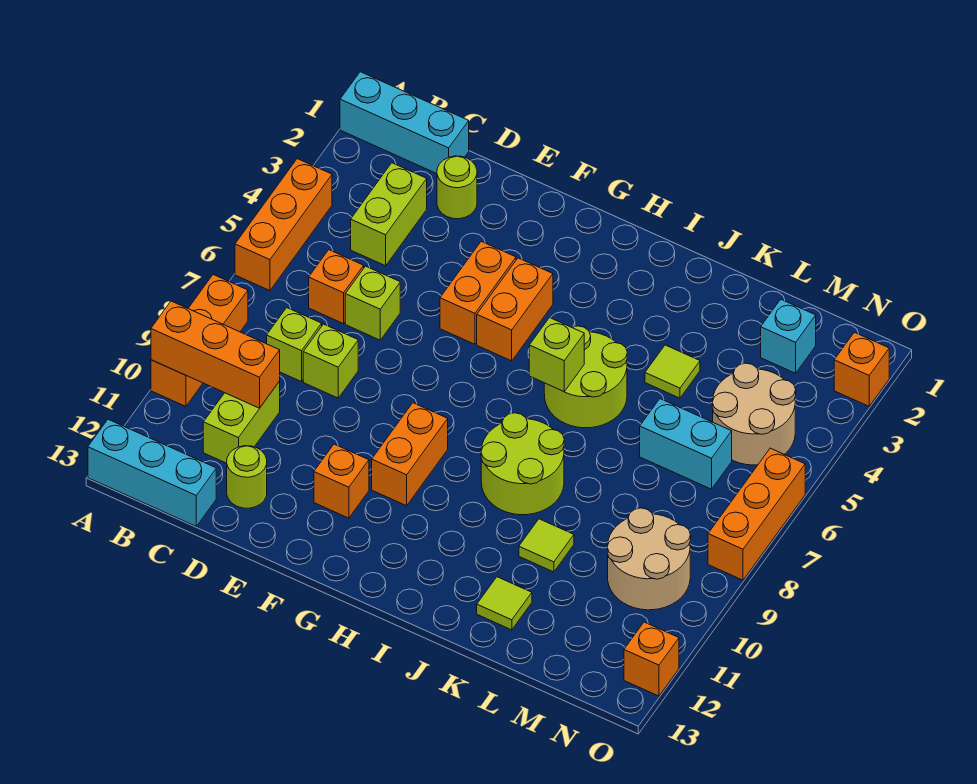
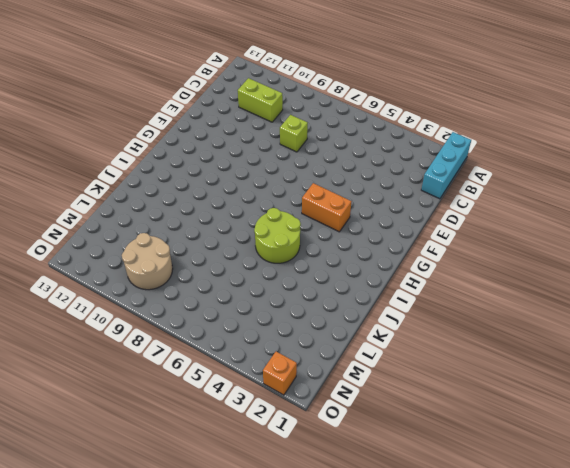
none -> orange brick A4:A6 level 1
none -> orange brick A8:A10 level 1
none -> cyan brick A13:C13 level 1
none -> lime brick C3:C4 level 1

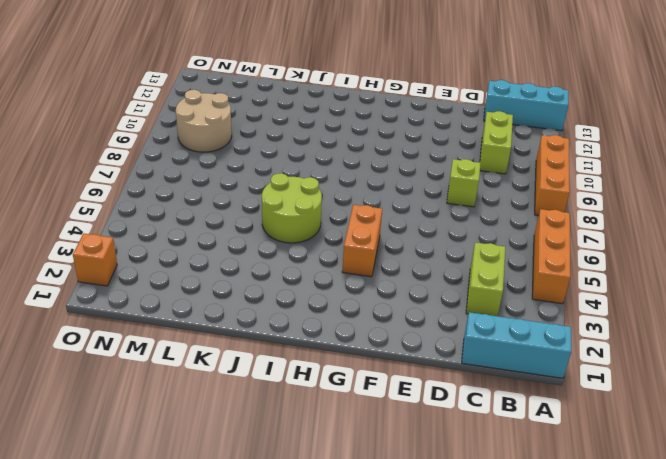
none -> orange brick C6 level 1
none -> lime brick C8 level 1
none -> lime round brick D2 level 1
none -> lime brick D6 level 1

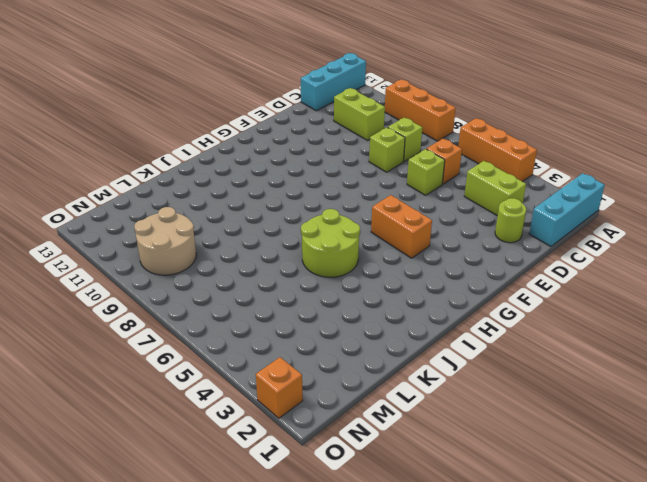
none -> lime round brick D12 level 1
none -> orange brick F4:F5 level 1
none -> orange brick F11 level 1
none -> orange brick G9:G10 level 1

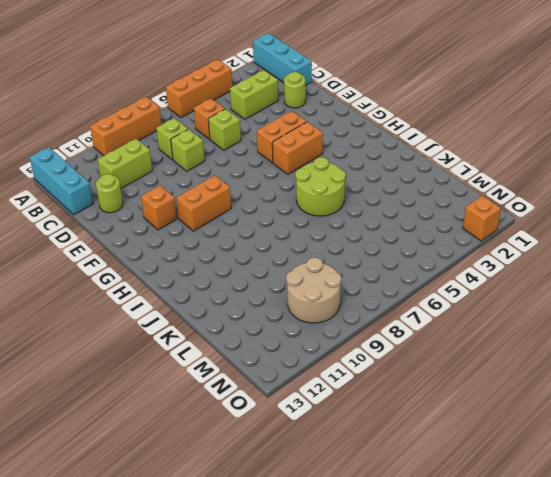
none -> lime round brick I8:J9 level 1
none -> lime tile K4 level 1
none -> lime tile K10 level 1
none -> lime tile K12 level 1

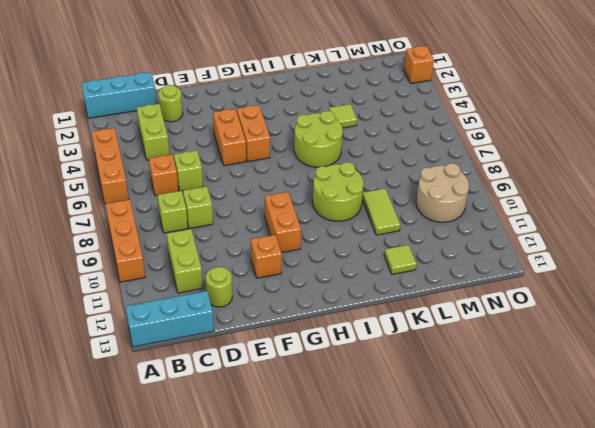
lime tile K9:K10 level 1 -> lime tile K10 level 1
none -> cyan brick L6:M6 level 1
none -> cyan brick M2 level 1
none -> tan round brick M4:N5 level 1
none -> orange brick O6:O8 level 1

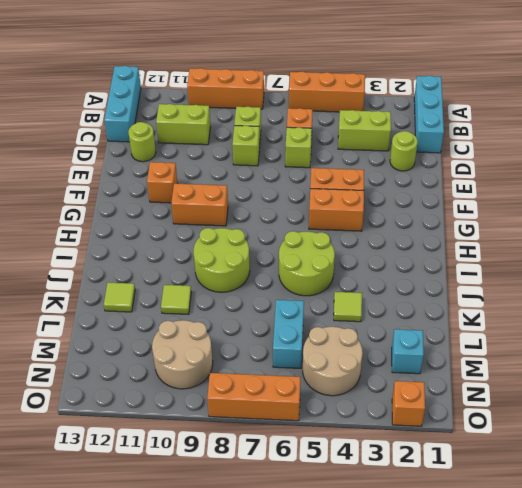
none -> orange brick O12 level 1
none -> orange brick A10:C10 level 2
none -> lime brick I6 level 2

